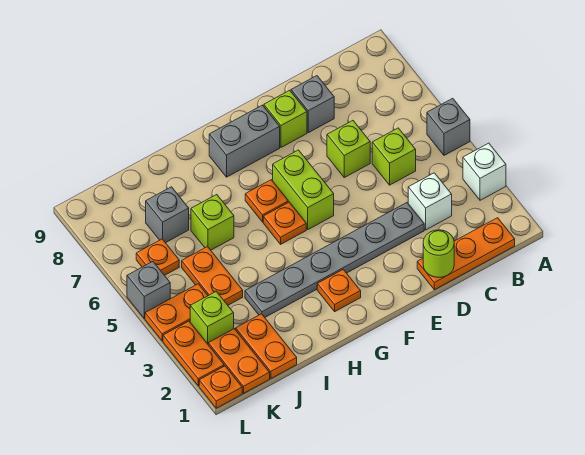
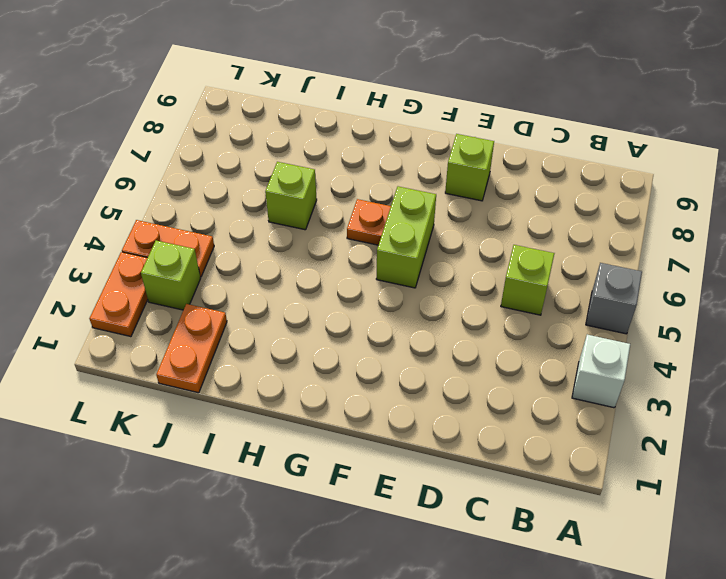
none -> orange plate B1:D1 level 1
none -> white brick C3 level 1
none -> grey plate D3:I3 level 1

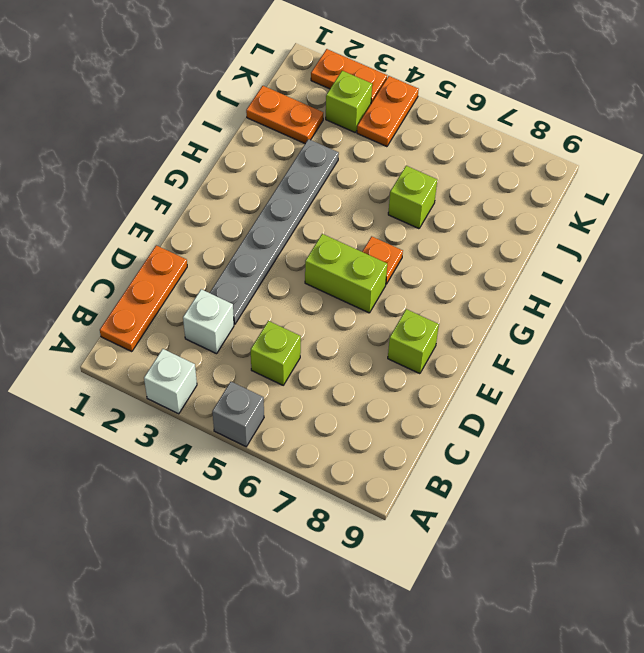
none -> lime brick D6 level 1
none -> grey brick D8 level 1
none -> grey brick F8:G8 level 1

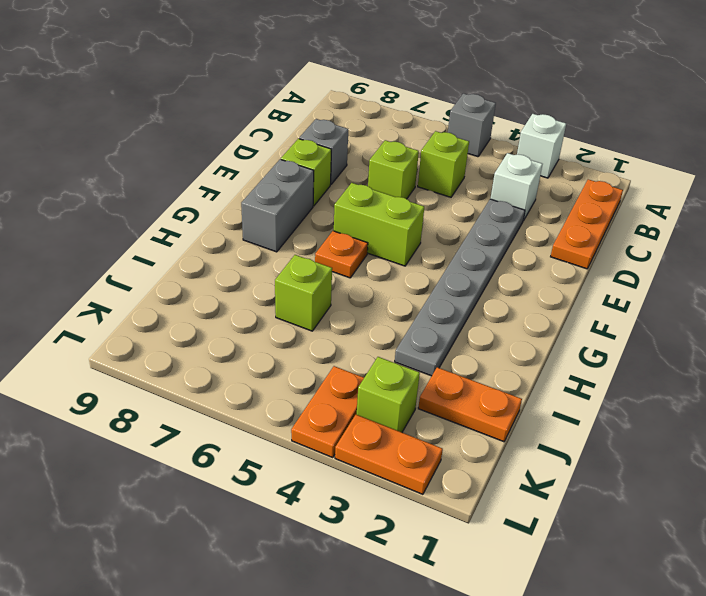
none -> orange plate G2 level 1
none -> orange plate G5 level 1
none -> orange plate J4:J5 level 1

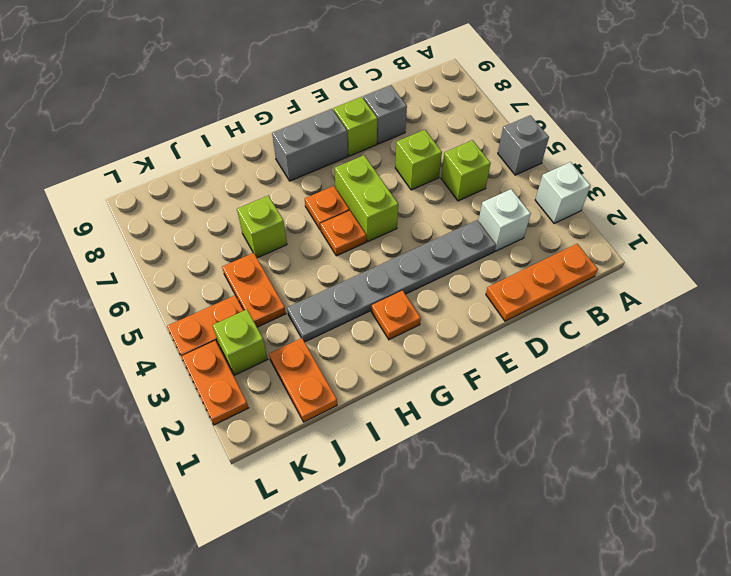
none -> grey brick J7 level 1
none -> orange plate K1:K2 level 1
none -> orange plate K6 level 1

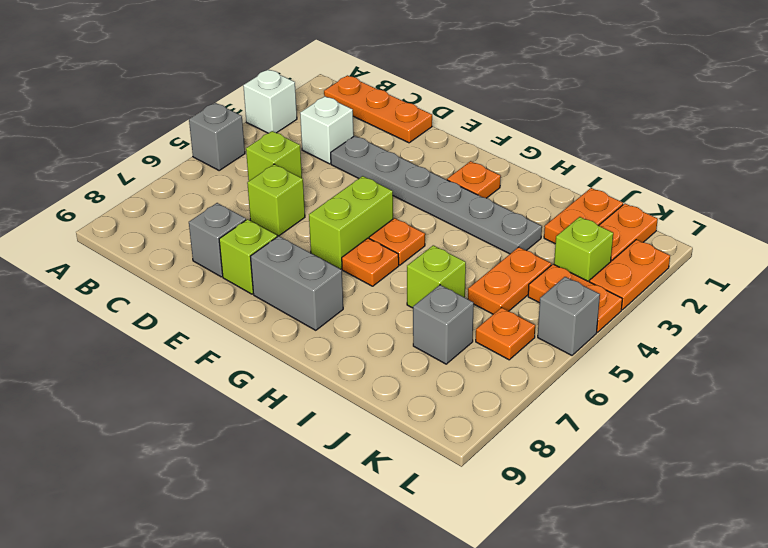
none -> orange plate L1 level 1
none -> lime round brick D1 level 2

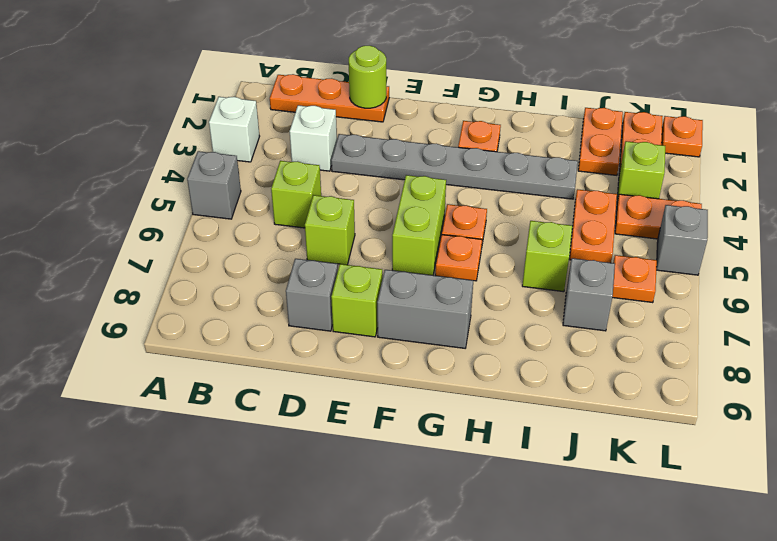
none -> orange plate L2:L3 level 1

